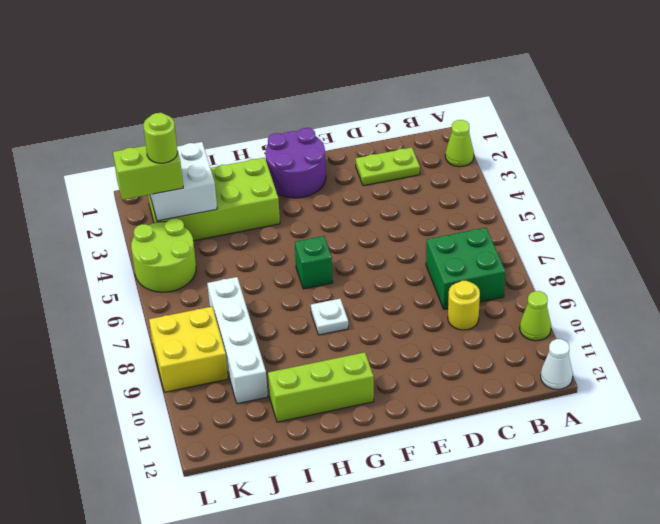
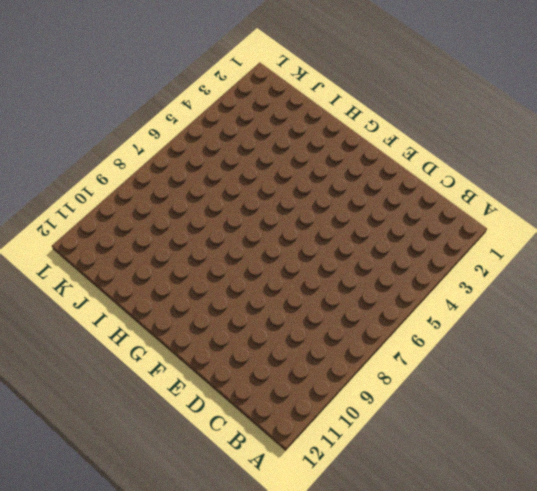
none -> lime cone A2 level 1
none -> lime cone A10 level 1
none -> white cone A12 level 1

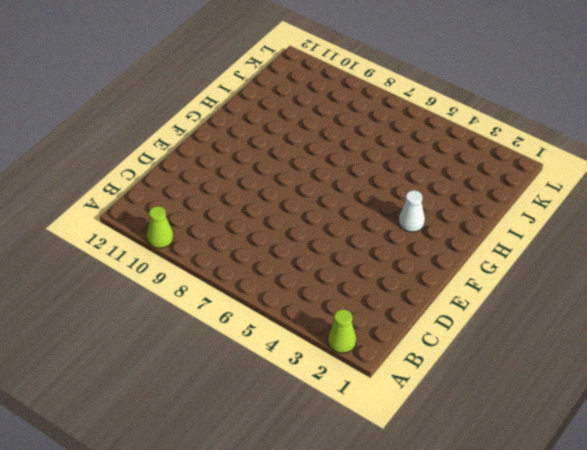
white cone G3 level 1 -> white cone A12 level 1
none -> green brick B7:C8 level 1
none -> lime plate C2:D2 level 1
none -> yellow round brick C9 level 1

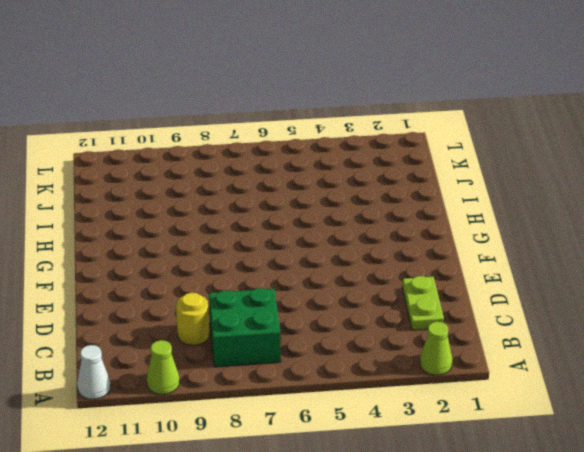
none -> purple round brick F1:G2 level 1
none -> green brick G6 level 1
none -> white plate G8 level 1

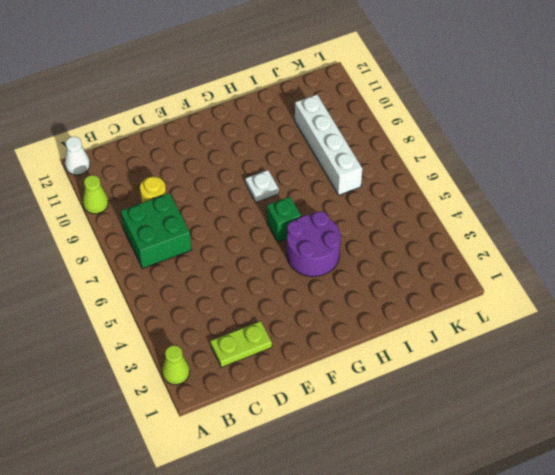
purple round brick G4:H5 level 1 -> purple round brick F1:G2 level 1
none -> lime brick G11:I11 level 1
none -> lime brick H2:K3 level 1
none -> lime round brick K4:L5 level 1

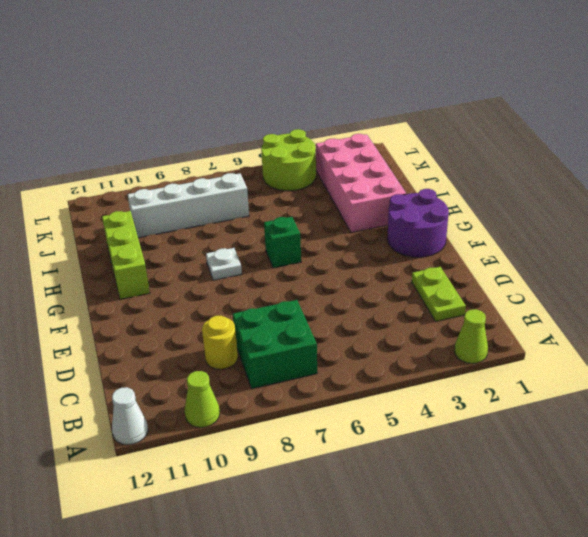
pink brick H2:K3 level 1 -> lime brick H2:K3 level 1
none -> yellow brick K8:L9 level 1
none -> white brick J2:K3 level 2
none -> lime brick K3:L3 level 3

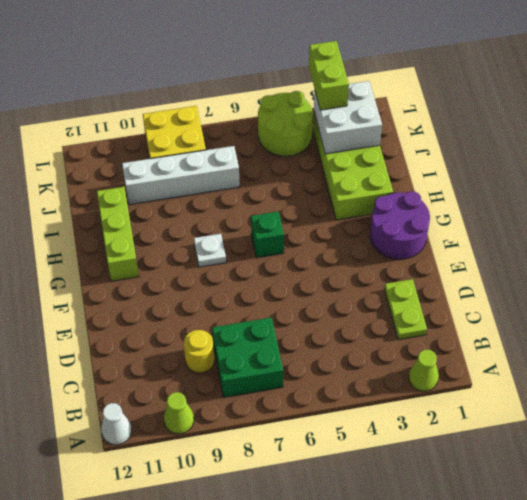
none -> lime round brick K3 level 4

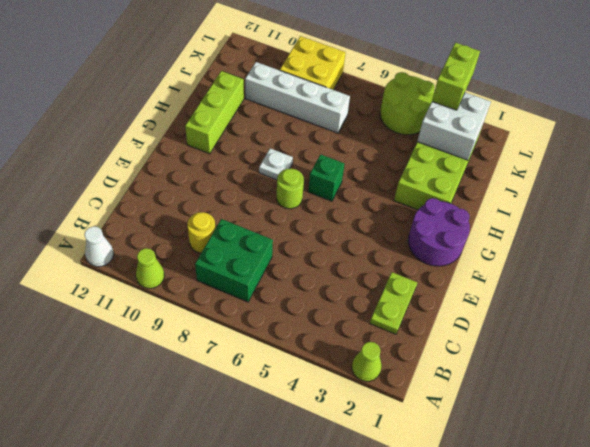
lime round brick F7 level 1 -> lime round brick K3 level 4

